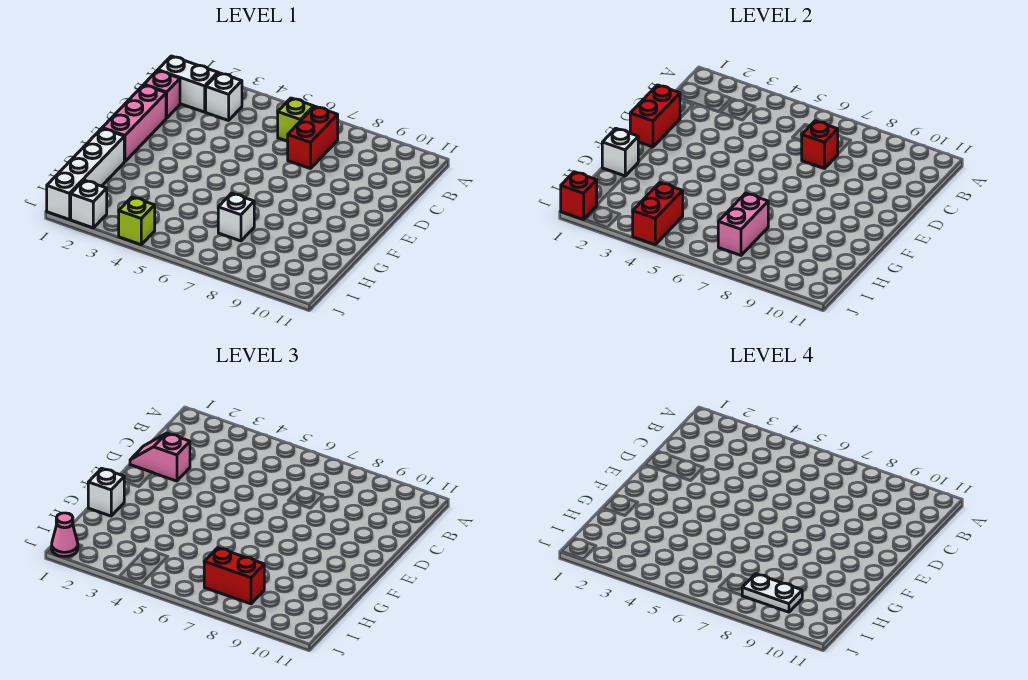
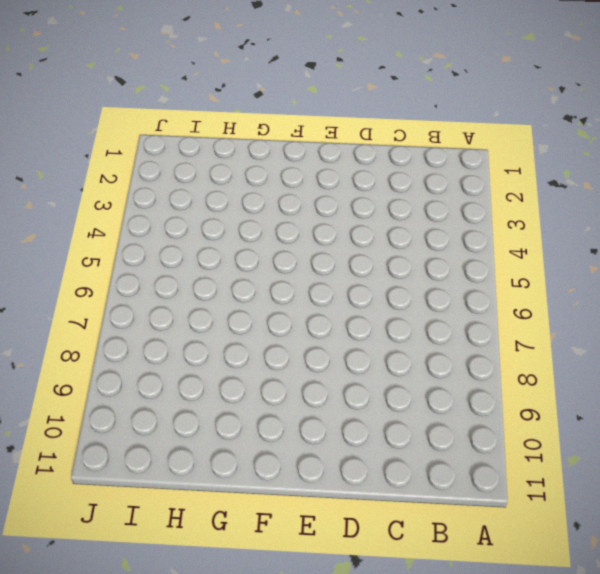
none -> white brick B1:B2 level 1
none -> white brick B3 level 1
none -> lime brick B6 level 1

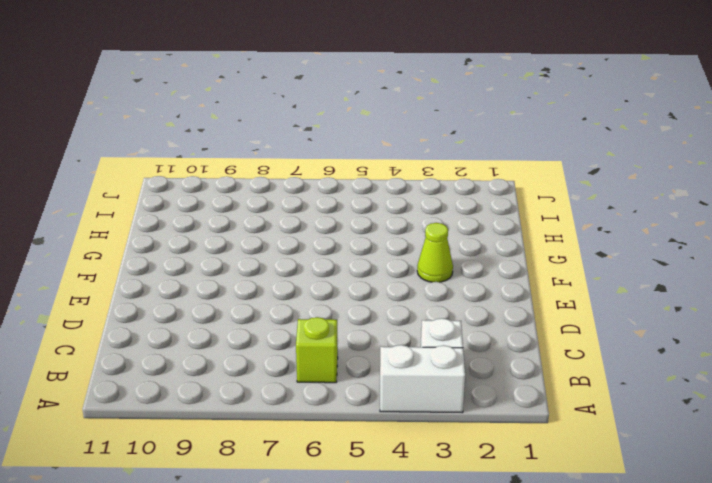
white brick A3:A4 level 1 -> white brick B1:B2 level 1
lime cone F3 level 1 -> none
none -> red brick B7:C7 level 1
none -> pink brick C1 level 1
none -> pink brick D1:F1 level 1

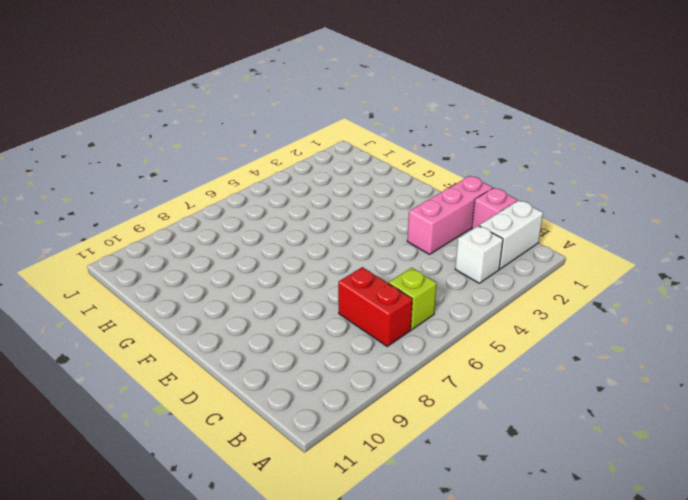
pink brick D1:D3 level 1 -> pink brick D1:F1 level 1
none -> white brick G1:J1 level 1
none -> white brick H7 level 1
none -> white brick J2 level 1

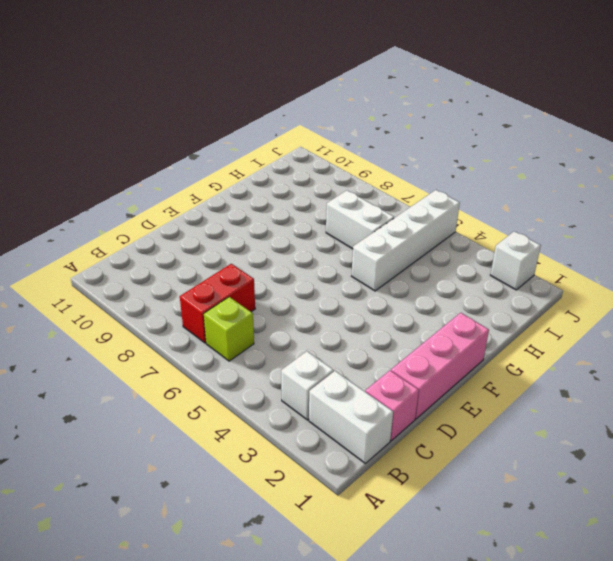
white brick G5:J5 level 1 -> white brick G1:J1 level 1
white brick H6:H7 level 1 -> white brick H7 level 1
none -> lime brick J4 level 1
none -> red brick C7 level 2
none -> red brick D1:E1 level 2

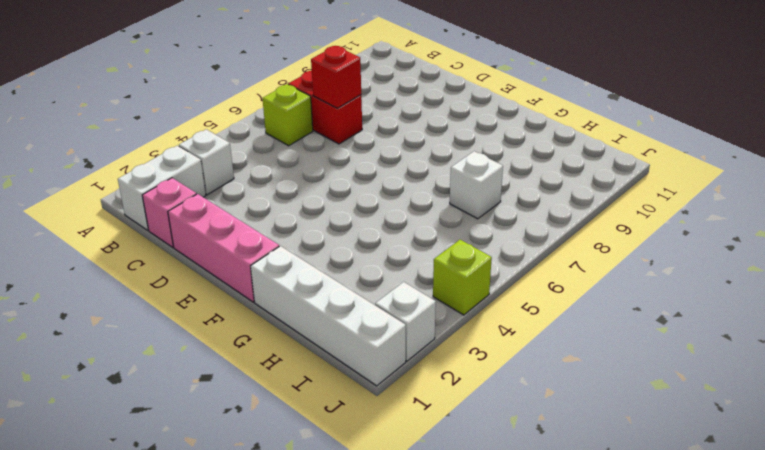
none -> red brick D1:E1 level 2
none -> white brick G1 level 2
none -> pink brick H7:I7 level 2

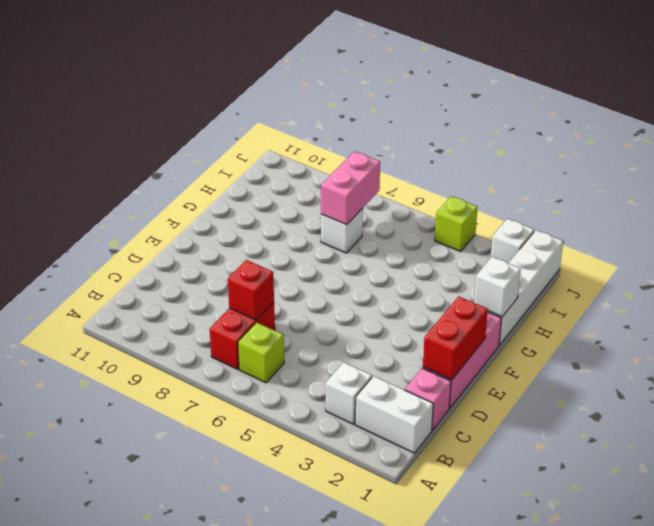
none -> red brick I4:J4 level 2
none -> red brick J1 level 2
none -> pink slope D1:D2 level 3 top 2

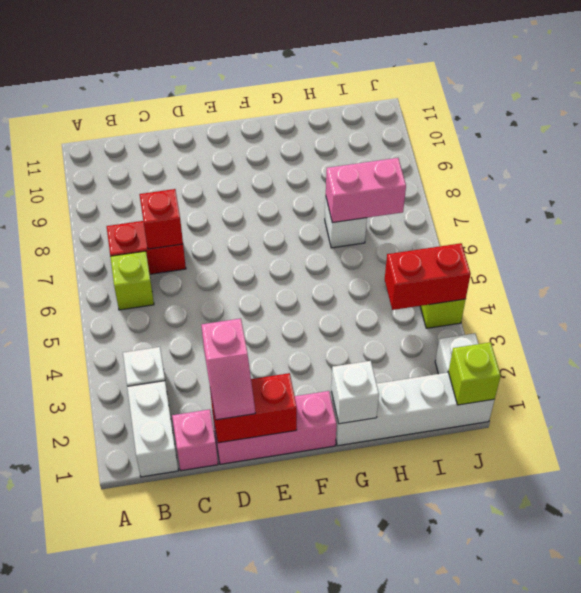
lime brick J1 level 2 -> red brick J1 level 2
none -> white brick G1 level 3
none -> red brick I7:I8 level 3
none -> pink cone J1 level 3

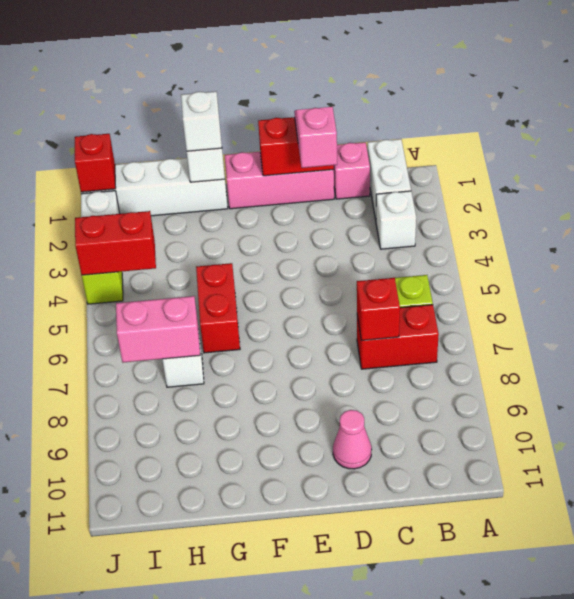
pink cone D10 level 1 -> pink cone J1 level 3
red brick G5:G6 level 1 -> red brick I7:I8 level 3
none -> white plate I8:I9 level 4

